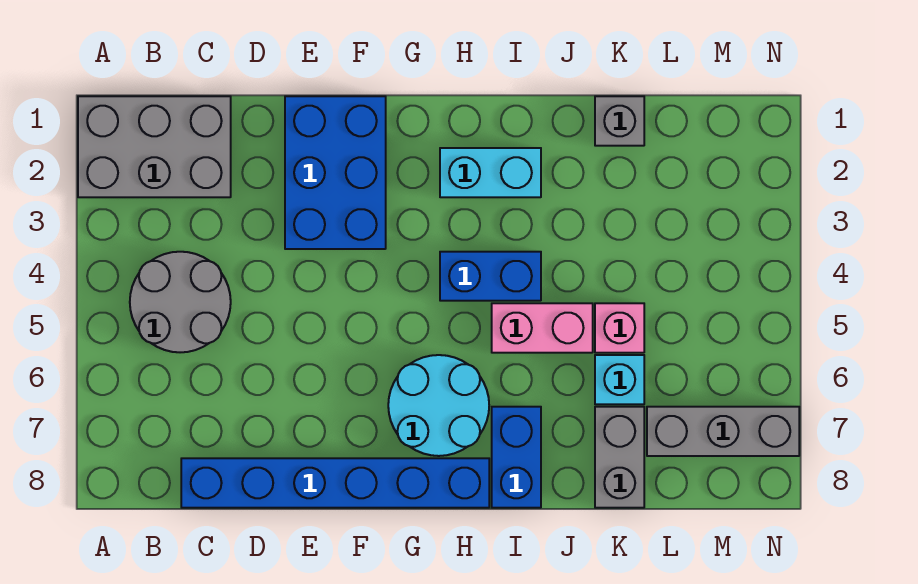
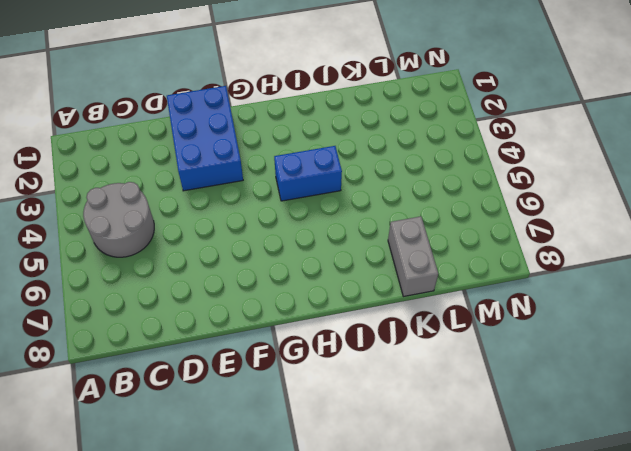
none -> grey brick A1:C2 level 1
none -> blue brick C8:H8 level 1
none -> cyan round brick G6:H7 level 1

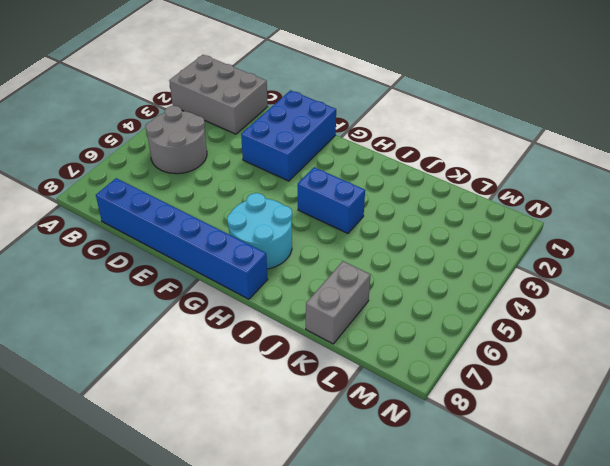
none -> cyan brick H2:I2 level 1
none -> pink brick I5:J5 level 1
none -> blue brick I7:I8 level 1

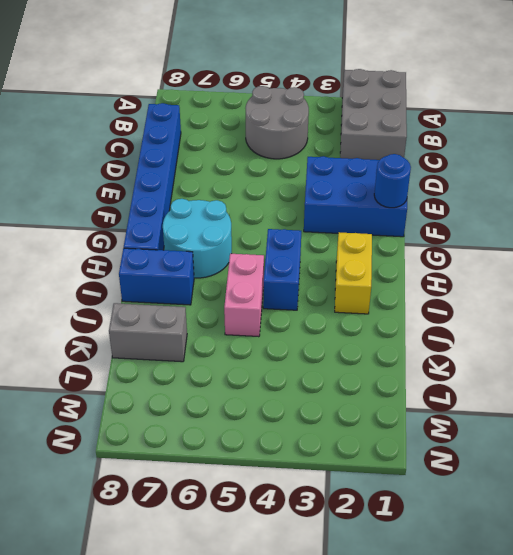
blue round brick F1 level 2 -> none
yellow brick H2:I2 level 1 -> cyan brick H2:I2 level 1
none -> grey brick K1 level 1
none -> pink brick K5 level 1
none -> cyan brick K6 level 1

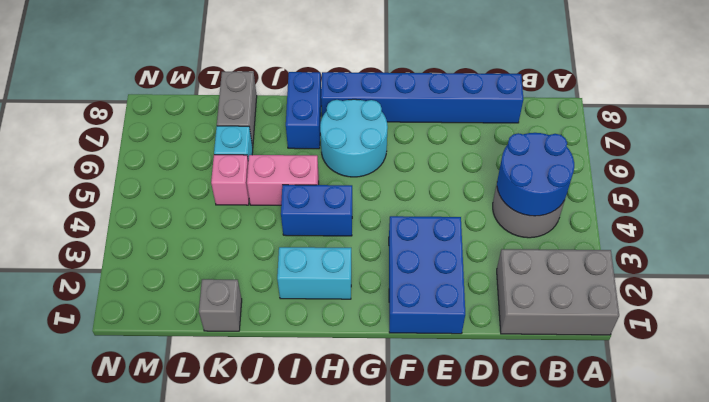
blue round brick B4:C5 level 2 -> none
none -> grey brick L7:N7 level 1

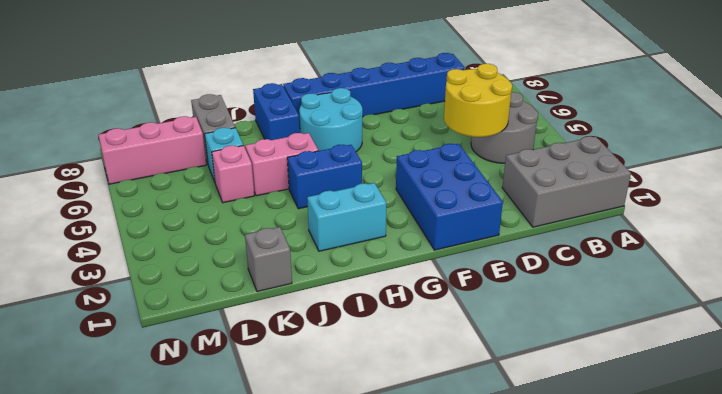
yellow round brick C4:D5 level 2 -> none
pink brick L7:N7 level 1 -> grey brick L7:N7 level 1

